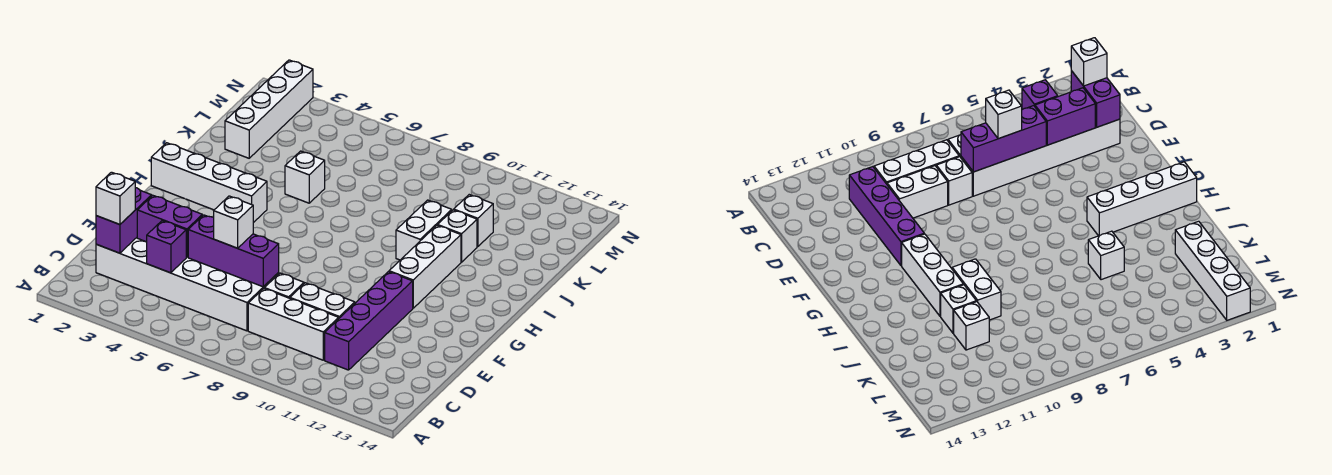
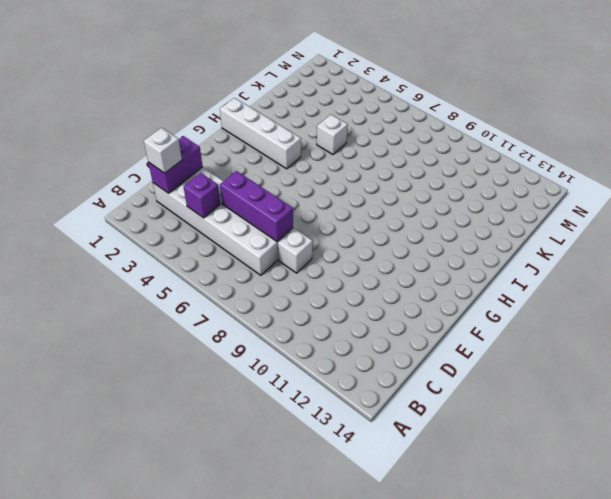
none -> white brick C8:C10 level 1
none -> purple brick C11:F11 level 1
none -> white brick D9:D10 level 1

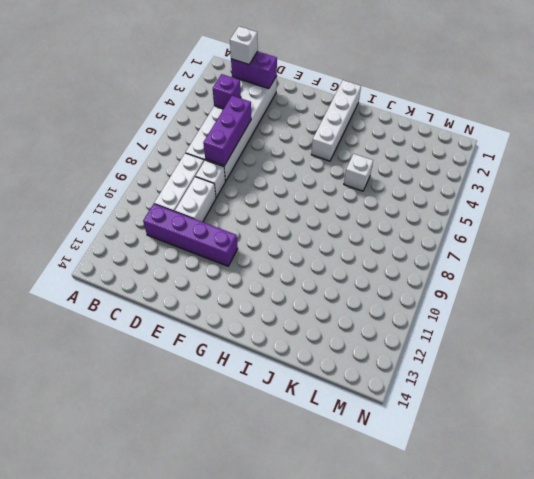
none -> white brick G11:I11 level 1
none -> white brick I10:J10 level 1
none -> white brick J11 level 1

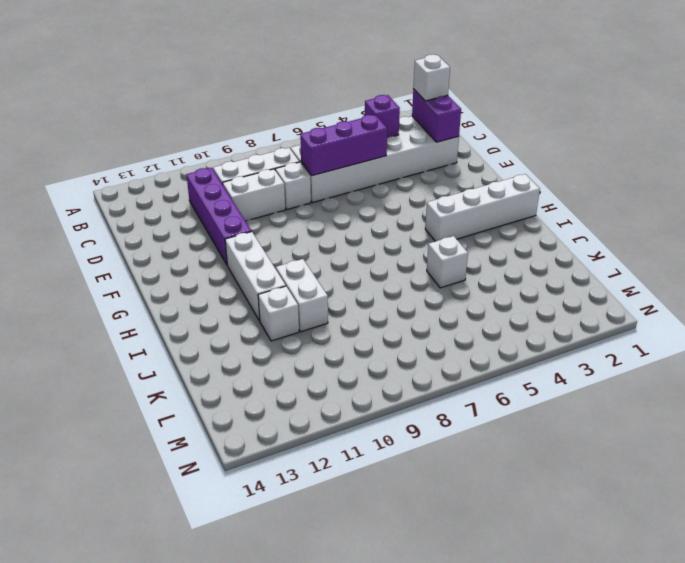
none -> white brick K2:N2 level 1
none -> white brick K11 level 1
none -> purple brick D3:D4 level 2

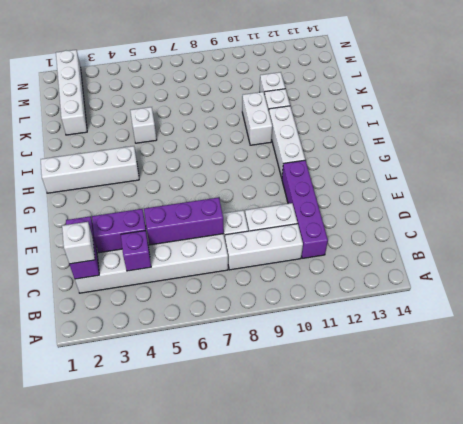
none -> white brick D6 level 3

